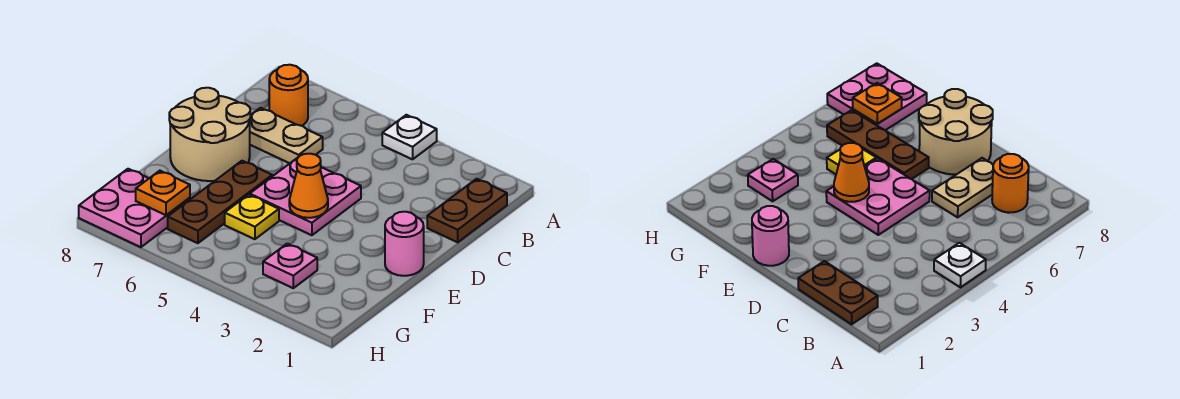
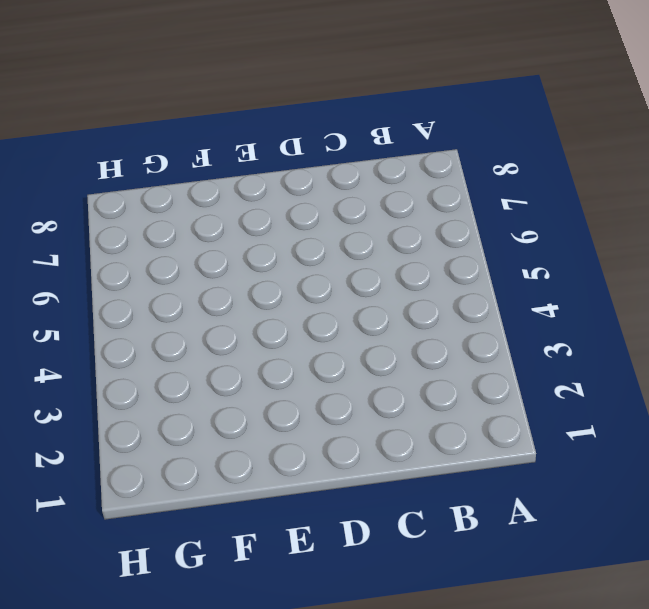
none -> white plate A4 level 1
none -> brown plate B1:C1 level 1
none -> orange round brick B7 level 1

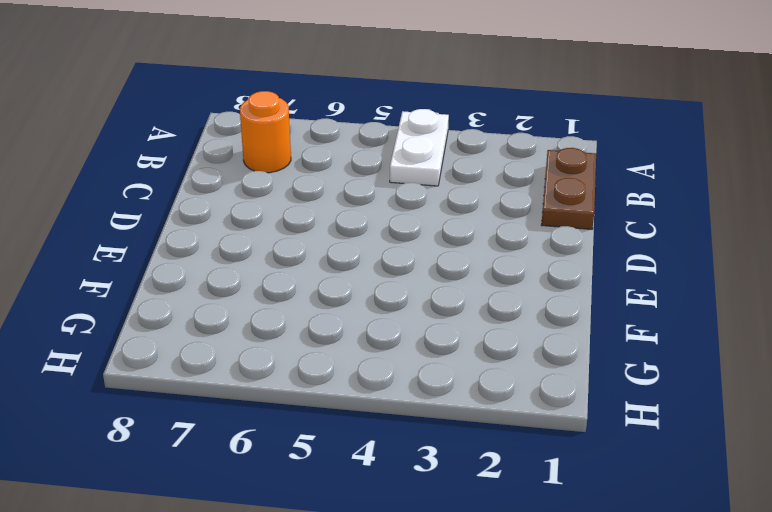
white plate A4:B4 level 1 -> white plate A4 level 1
none -> tan plate C6:C7 level 1
none -> pink plate D4:E5 level 1
none -> tan round brick D7:E8 level 1

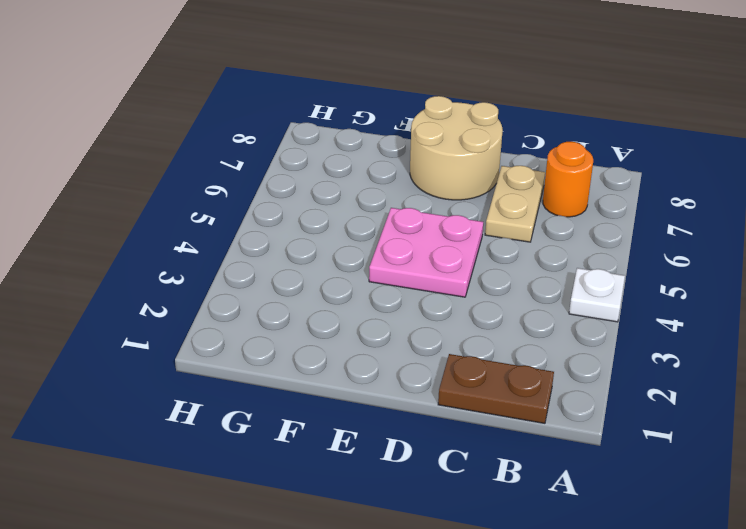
none -> pink round brick E1 level 1
none -> brown plate E6:G6 level 1
none -> yellow plate F5 level 1

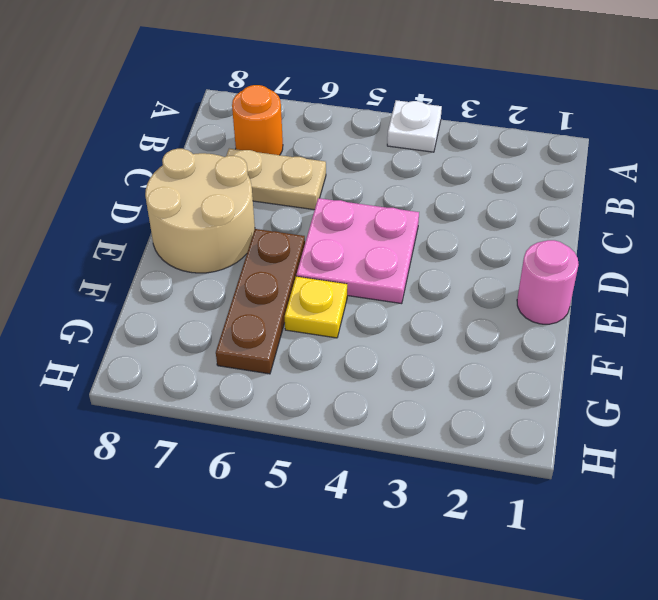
none -> brown plate B1:C1 level 1
none -> pink plate G3 level 1
none -> pink plate G7:H8 level 1

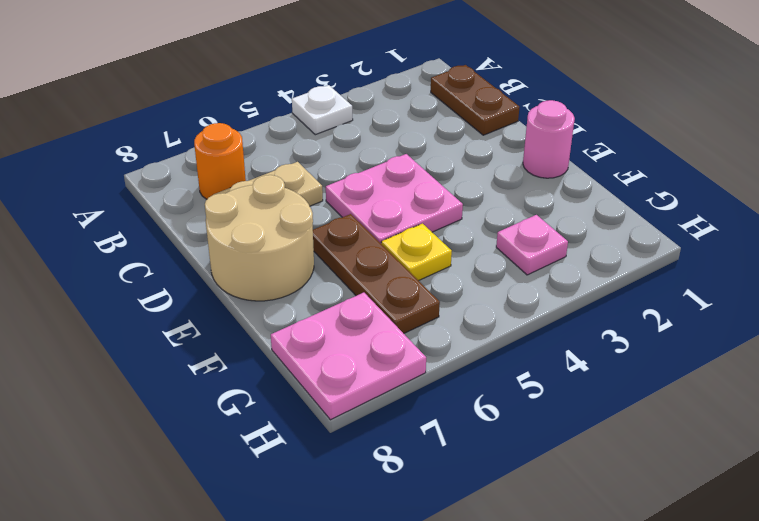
none -> orange cone E4 level 2
none -> orange plate G7 level 2

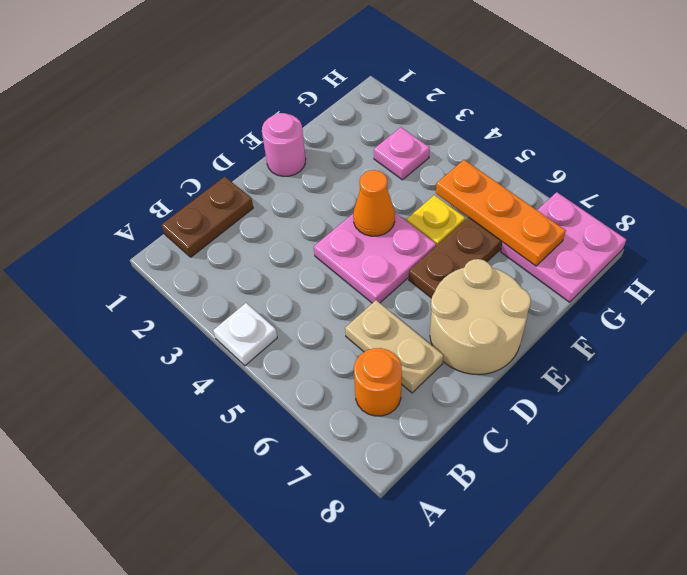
orange plate G5:G7 level 2 -> orange plate G7 level 2

